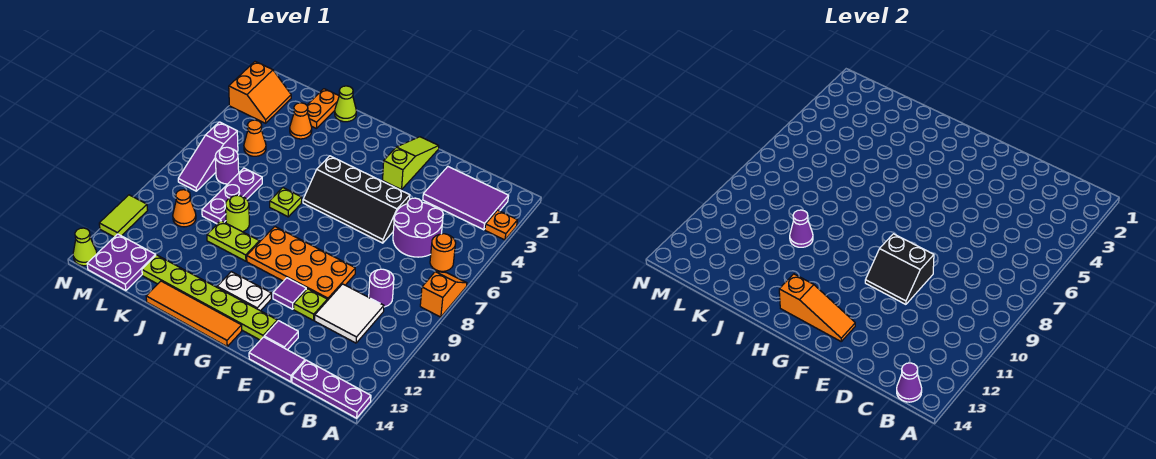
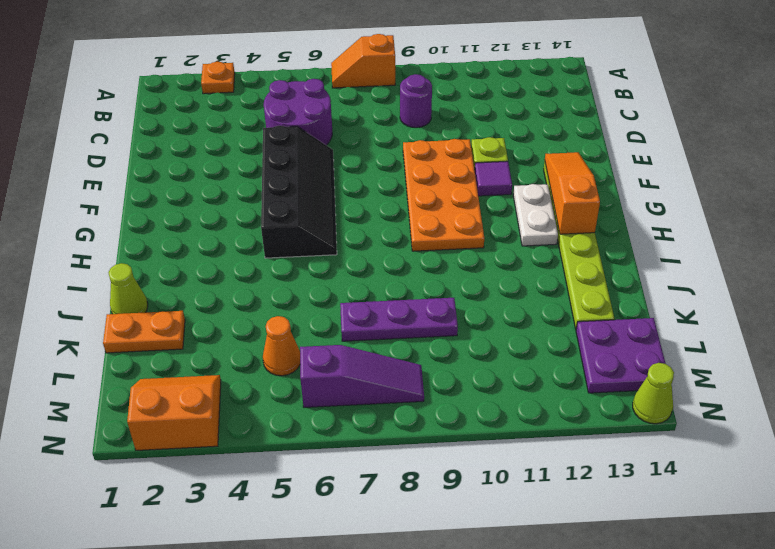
none -> purple plate A14:C14 level 1
none -> purple tile B2:D3 level 1
none -> orange round brick B6 level 1
none -> white tile C10:D11 level 1

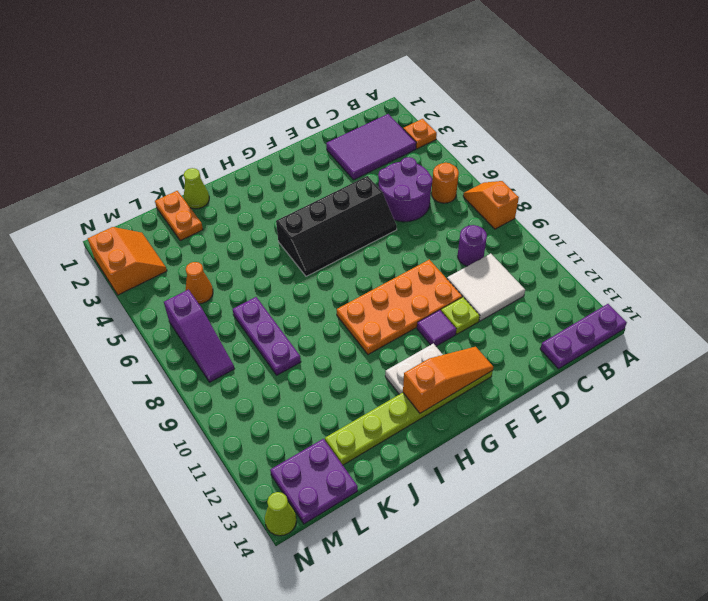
none -> purple tile D14:E14 level 1
none -> purple tile E13 level 1
none -> lime slope F1:F3 level 1 top 3
none -> orange tile G14:J14 level 1

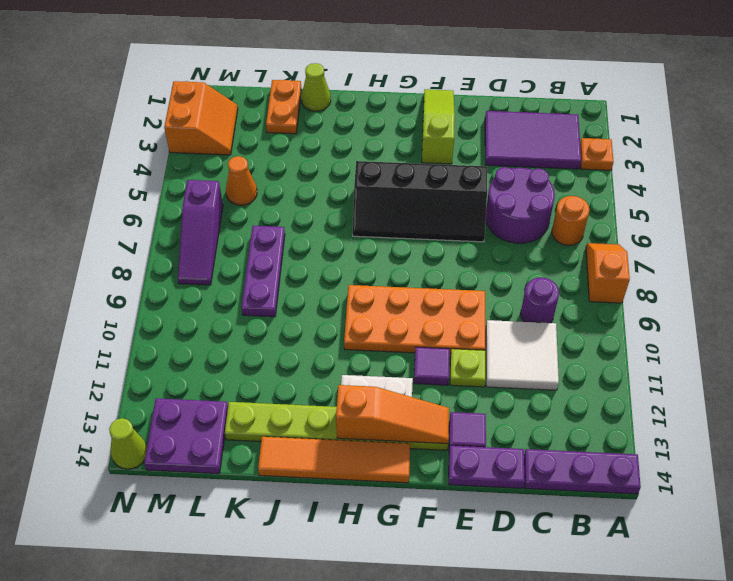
purple plate D14:E14 level 1 -> purple tile D14:E14 level 1
none -> lime plate I7 level 1
none -> lime plate I10:J10 level 1
none -> lime round brick J9 level 1
none -> orange cone K3 level 1

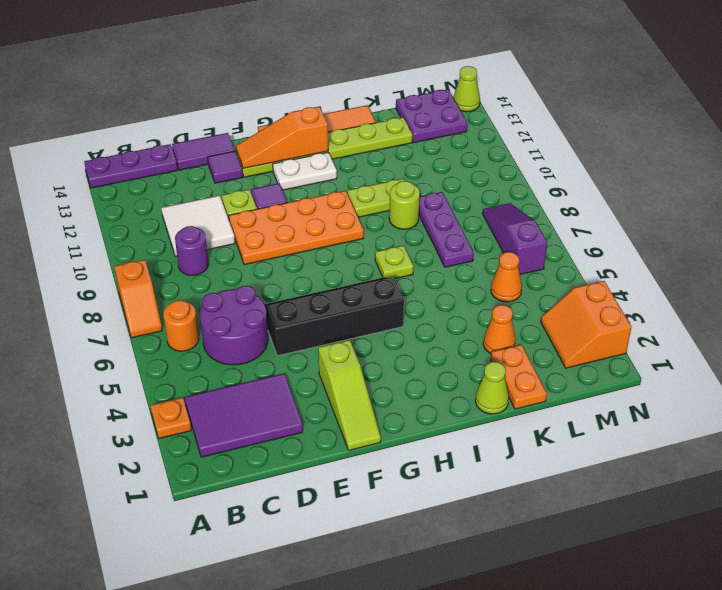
none -> purple round brick L7 level 1
none -> orange cone L10 level 1
none -> lime tile N11:N12 level 1
none -> purple cone B14 level 2

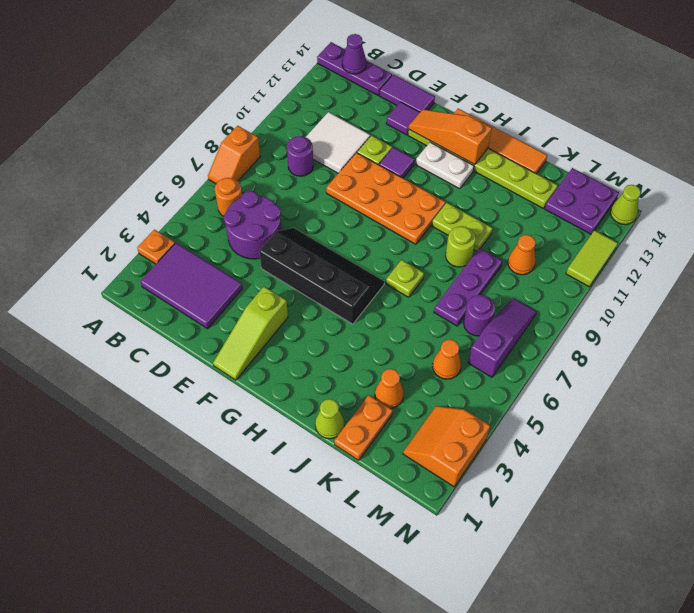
none -> black slope E9:F10 level 2 top 9
none -> purple cone J10 level 2

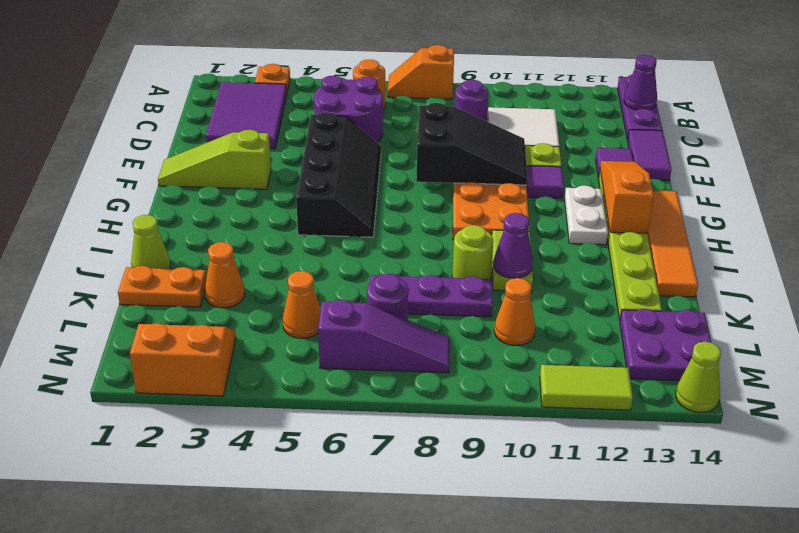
black slope E8:F10 level 2 top 8 -> black slope E9:F10 level 2 top 9
none -> lime plate I7 level 1

